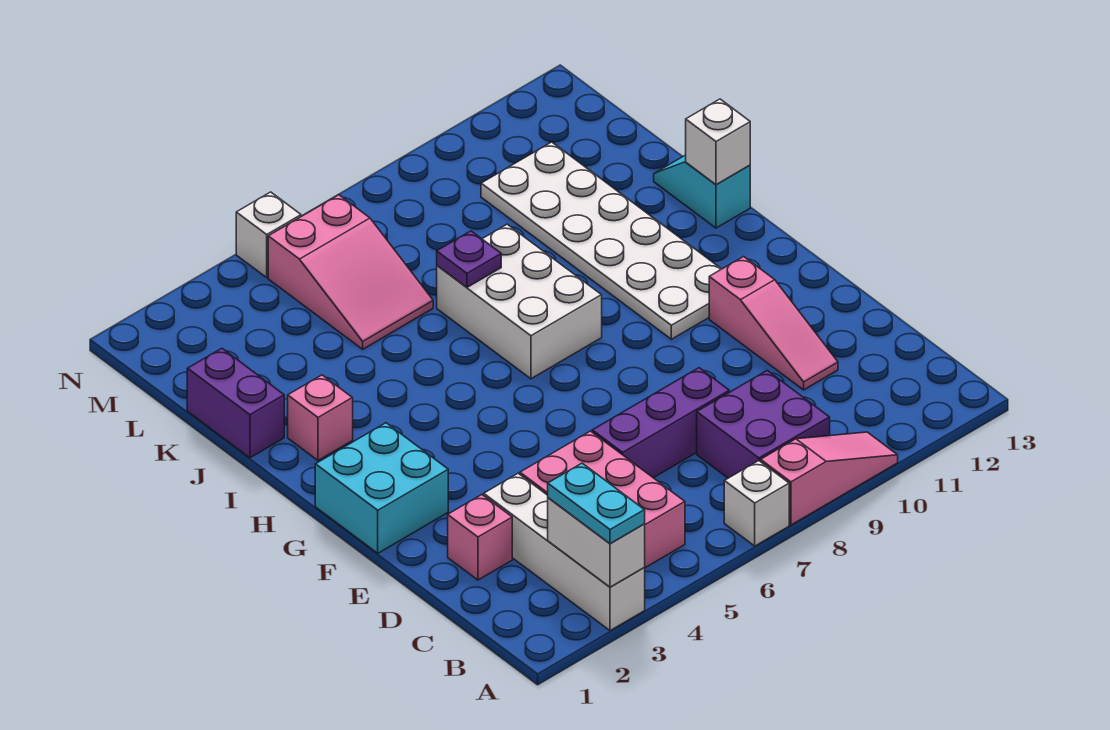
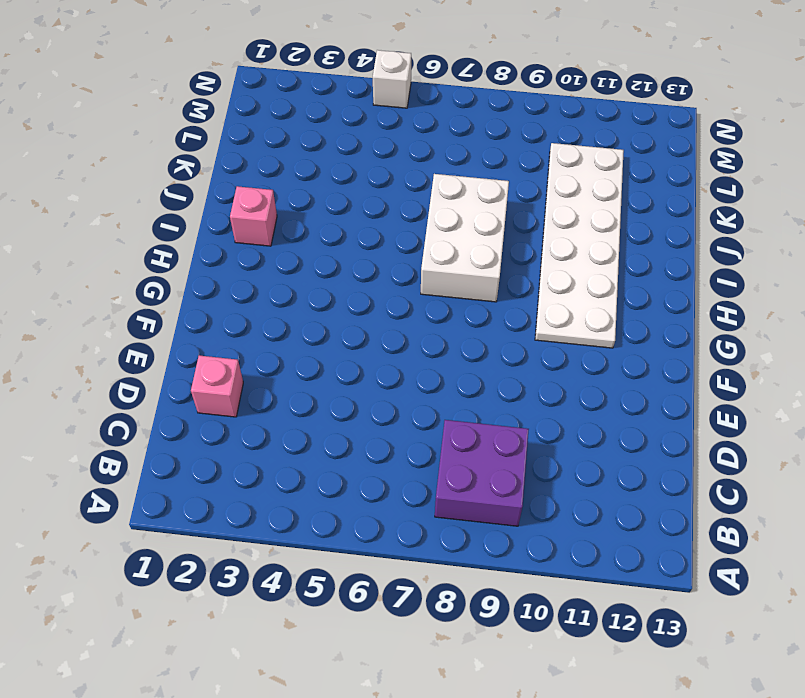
none -> white brick A3:D3 level 1
none -> white brick A7 level 1
none -> pink slope A8:A10 level 1 top 8

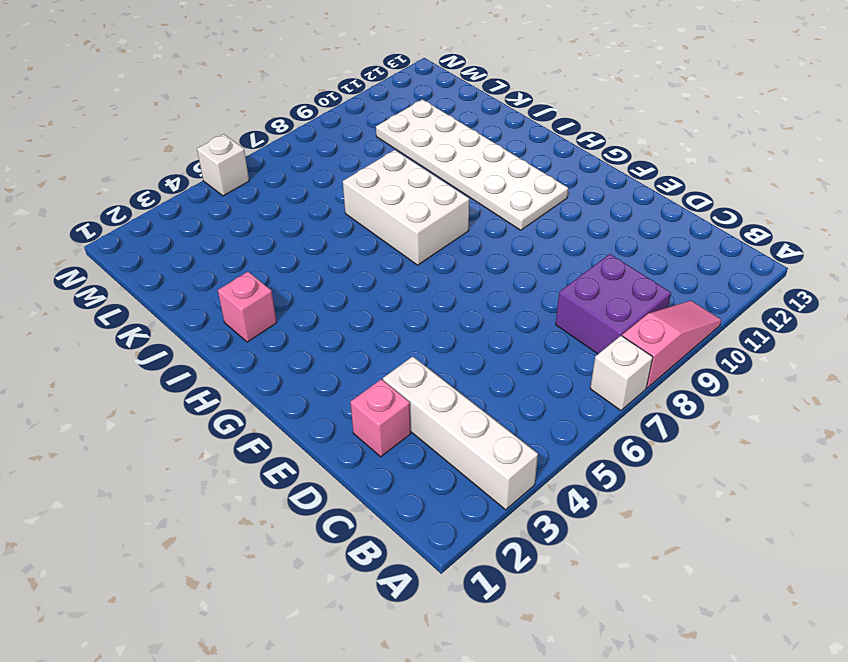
none -> pink brick B4:D5 level 1
none -> purple brick D6:D8 level 1
none -> pink slope D11:F11 level 1 top F

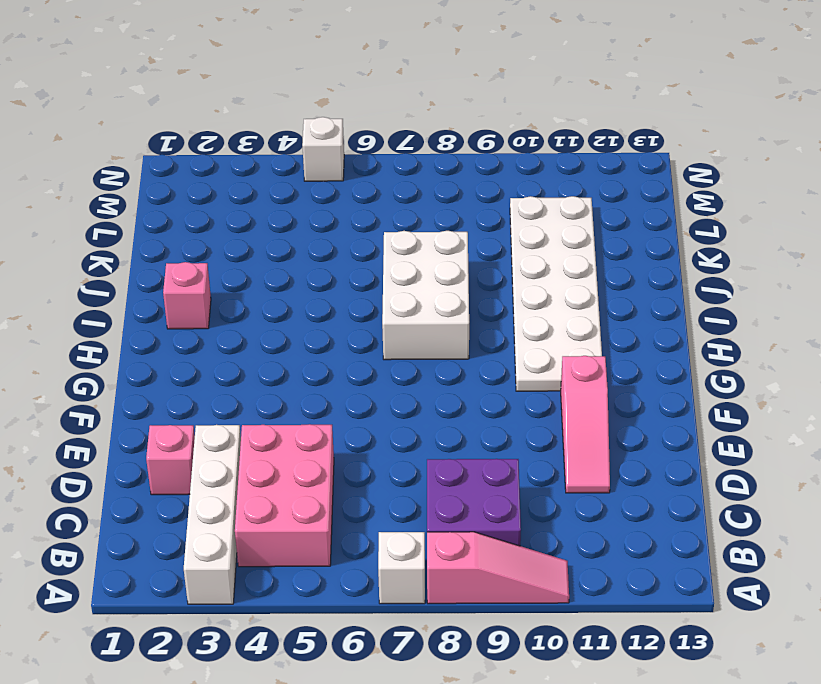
none -> purple brick D6:D8 level 1
none -> cyan brick F1:G2 level 1
none -> cyan slope I13:J13 level 1 top I

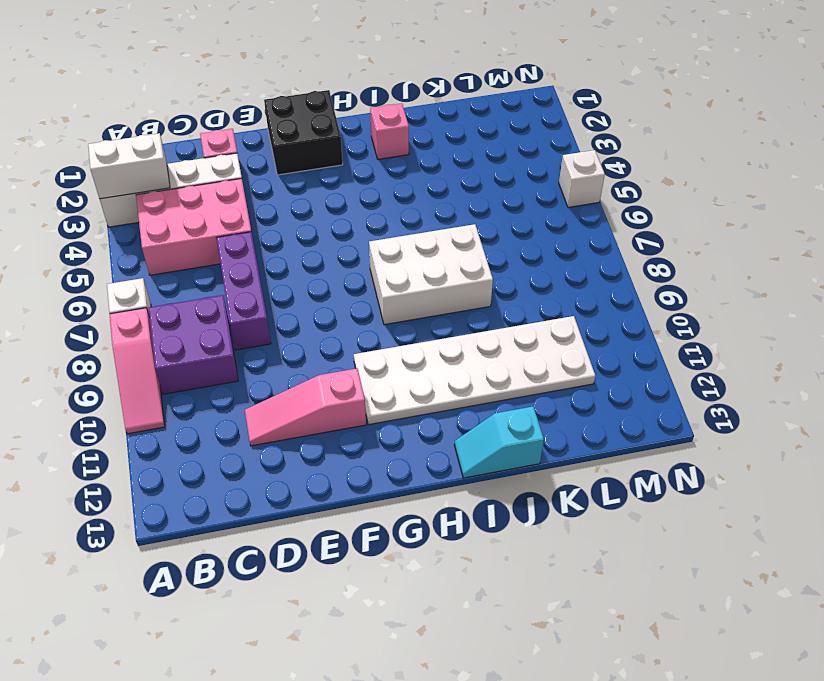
black brick F1:G2 level 1 -> cyan brick F1:G2 level 1
cyan slope I13:J13 level 1 top J -> cyan slope I13:J13 level 1 top I
none -> purple brick J1:K1 level 1
none -> pink slope K5:M6 level 1 top M
none -> white brick I13 level 2

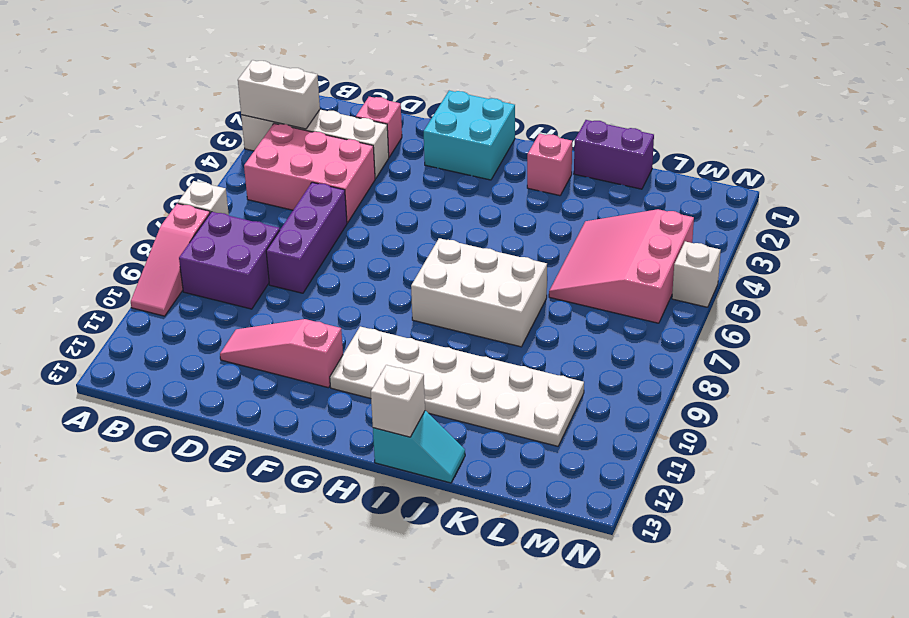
pink slope K4:M6 level 1 top M -> pink slope K5:M6 level 1 top M
none -> purple plate J7 level 2
none -> cyan plate A3:B3 level 3

